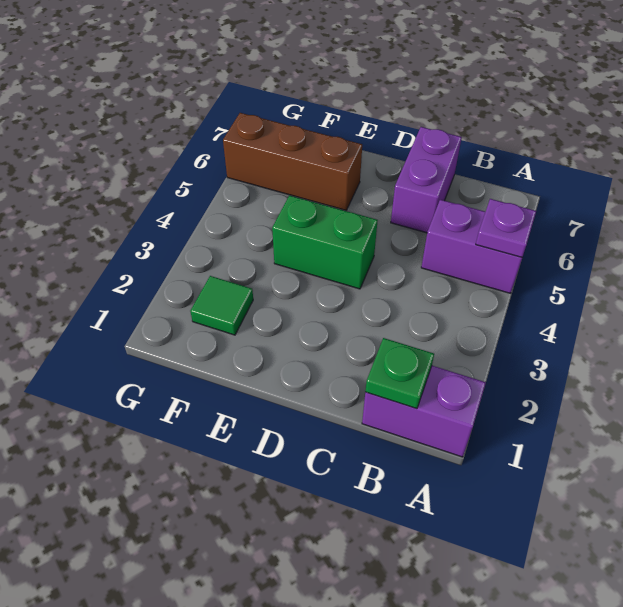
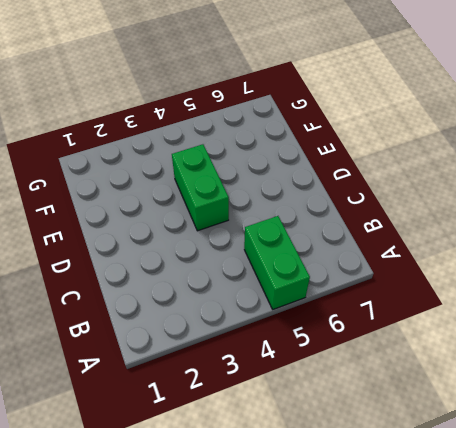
green brick A5:B5 level 1 -> purple brick A5:B5 level 1
none -> purple brick A1:B1 level 1
none -> purple brick C6:C7 level 1

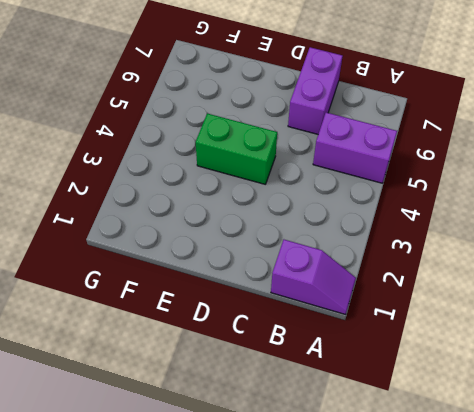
purple slope A1:B1 level 1 top B -> purple brick A1:B1 level 1
none -> brown brick E6:G6 level 1
none -> green tile F2 level 1

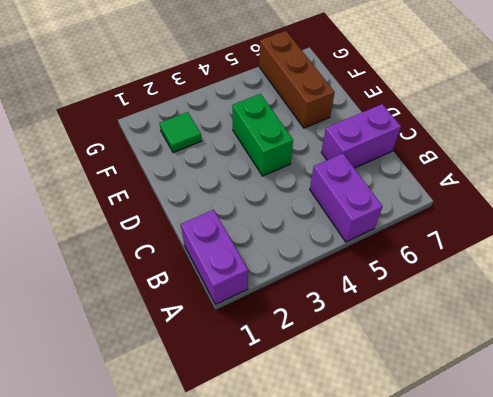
none -> purple plate A5 level 2
none -> green plate B1 level 2

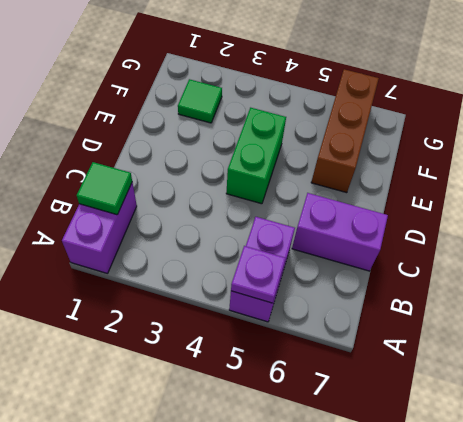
green tile B1 level 2 -> green plate B1 level 2

